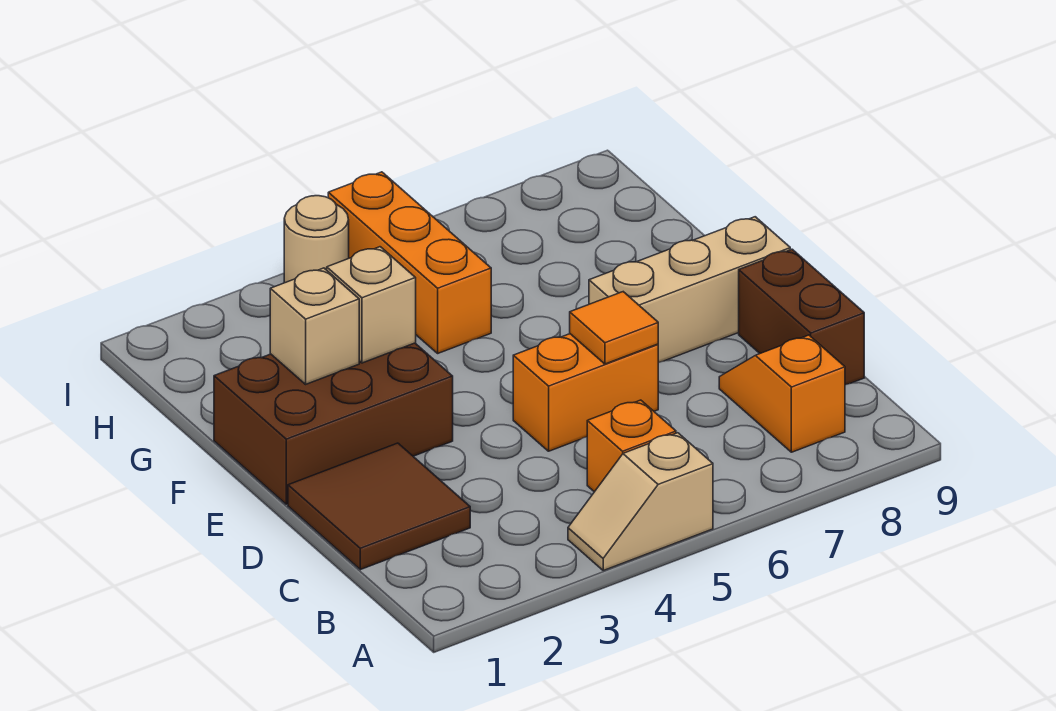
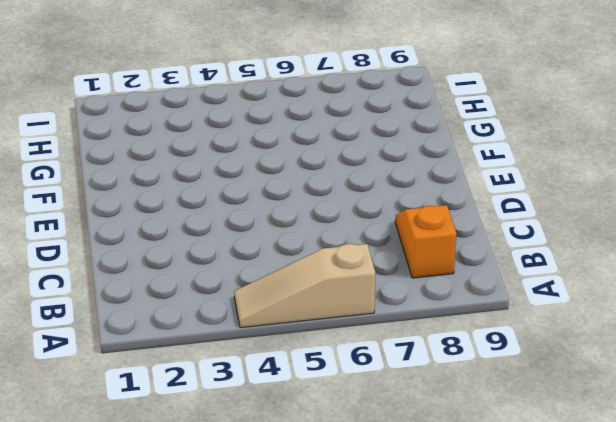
tan slope A4:A6 level 1 top 6 -> tan slope A4:A5 level 1 top 5
none -> orange brick B5 level 1
none -> brown tile C1:D2 level 1
none -> brown brick C9:D9 level 1

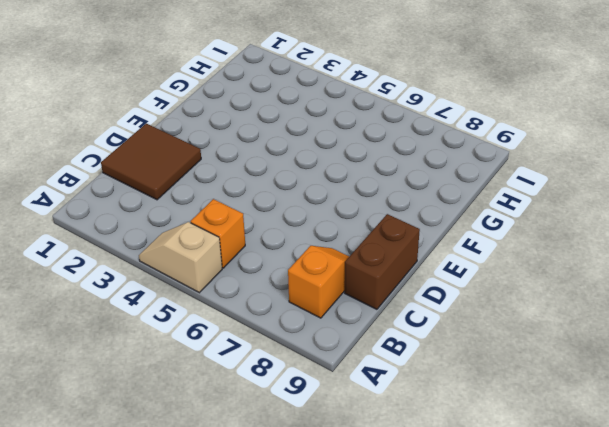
none -> orange brick D5:D6 level 1
none -> brown brick E1:F3 level 1
none -> tan brick E7:E9 level 1

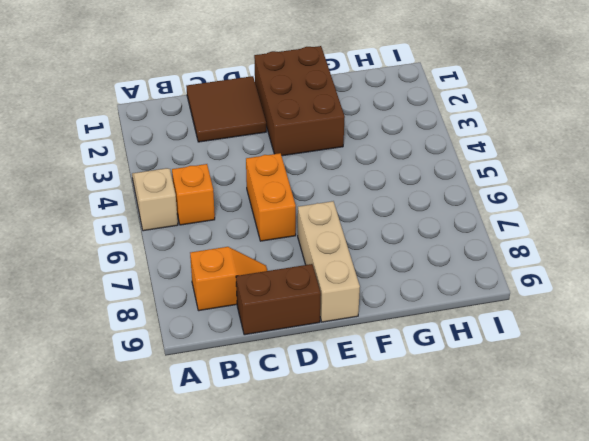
none -> orange brick G5:I5 level 1
none -> tan round brick I4 level 1
none -> orange tile D6 level 2

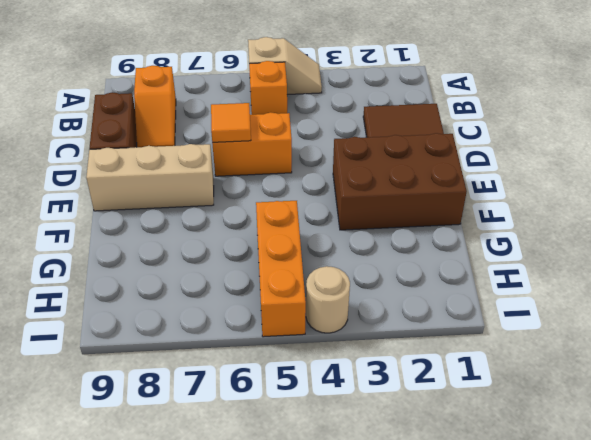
none -> tan brick F2 level 2
none -> tan brick F3 level 2

